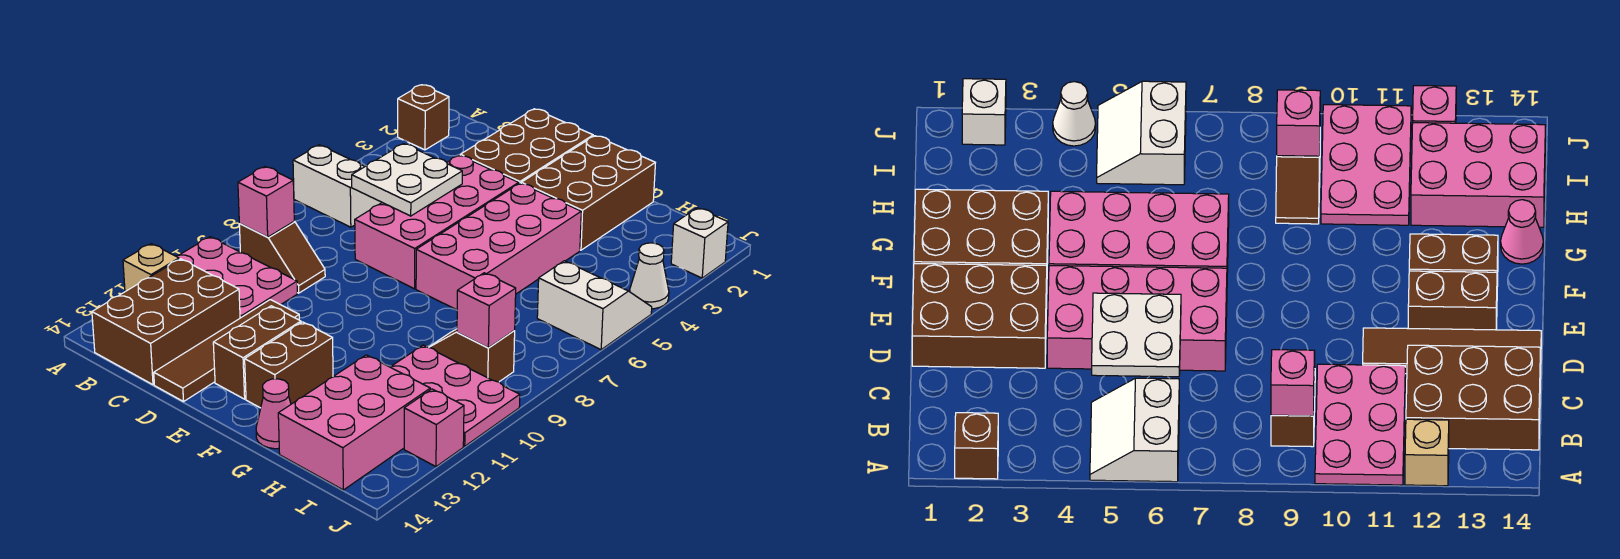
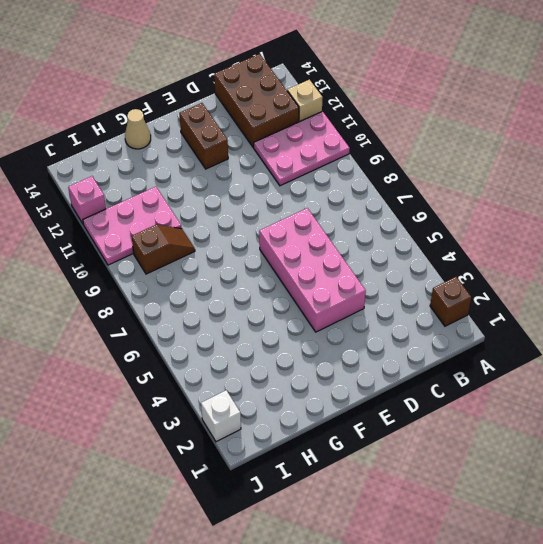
tan cone G14 level 1 -> pink cone G14 level 1
none -> white slope A5:B6 level 1 top 6
none -> brown slope B9:C9 level 1 top B
none -> brown brick D1:E3 level 1

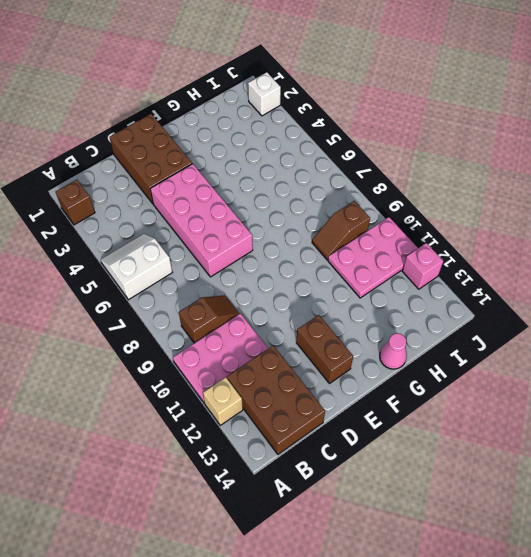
none -> brown tile D11:D14 level 1
none -> brown brick F1:G3 level 1
none -> pink brick F4:G7 level 1

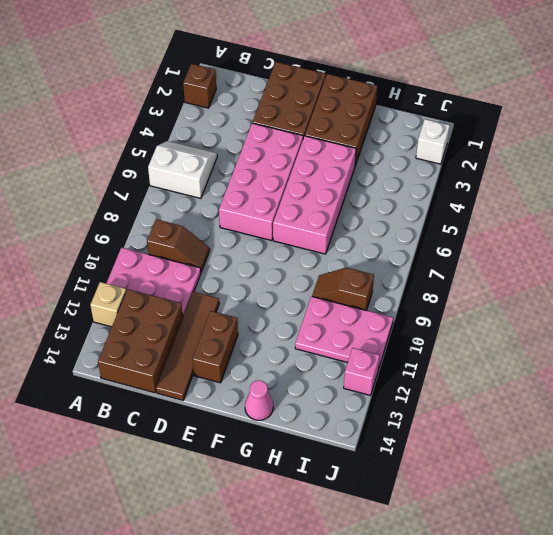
none -> brown brick F12:F13 level 1
none -> pink brick H12:I14 level 1
none -> white slope I5:J6 level 1 top 6

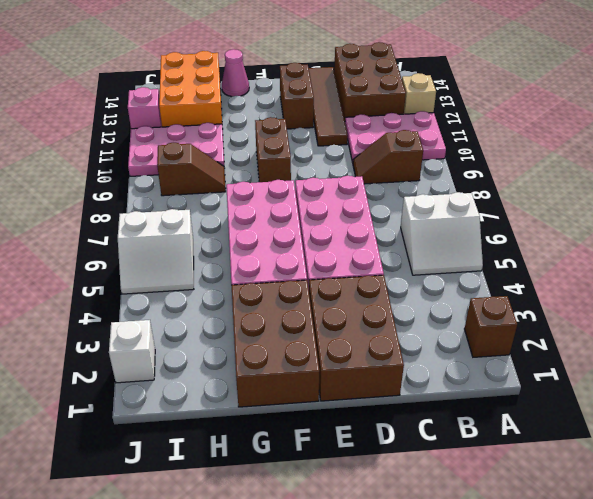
brown brick F9:F10 level 1 -> brown brick F12:F13 level 1
orange brick H12:I14 level 1 -> pink brick H12:I14 level 1
none -> white cone J4 level 1
none -> pink brick B9 level 2
none -> white plate C5:D6 level 2

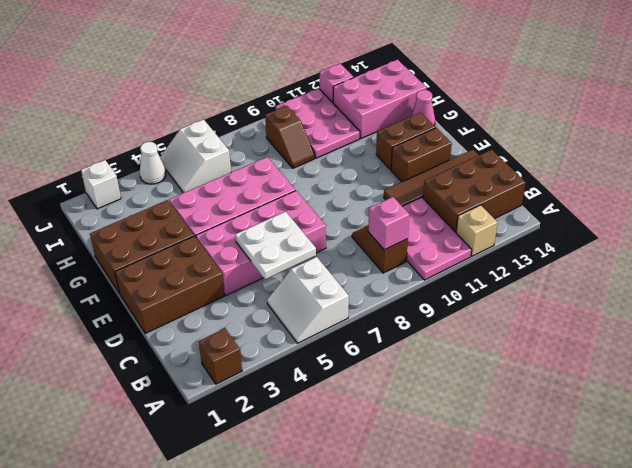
none -> pink brick I9 level 2

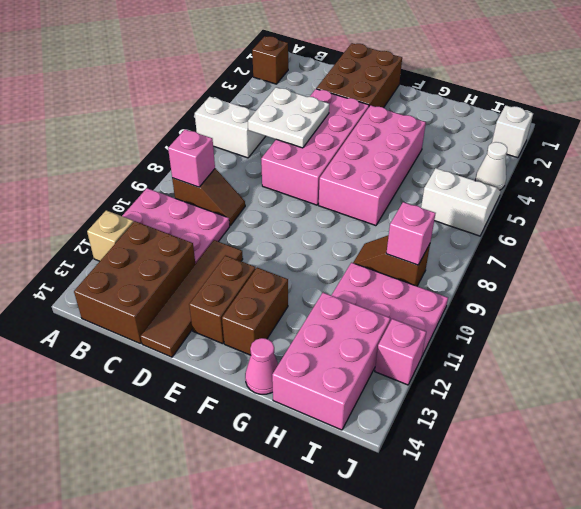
none -> brown brick F1:G3 level 1

